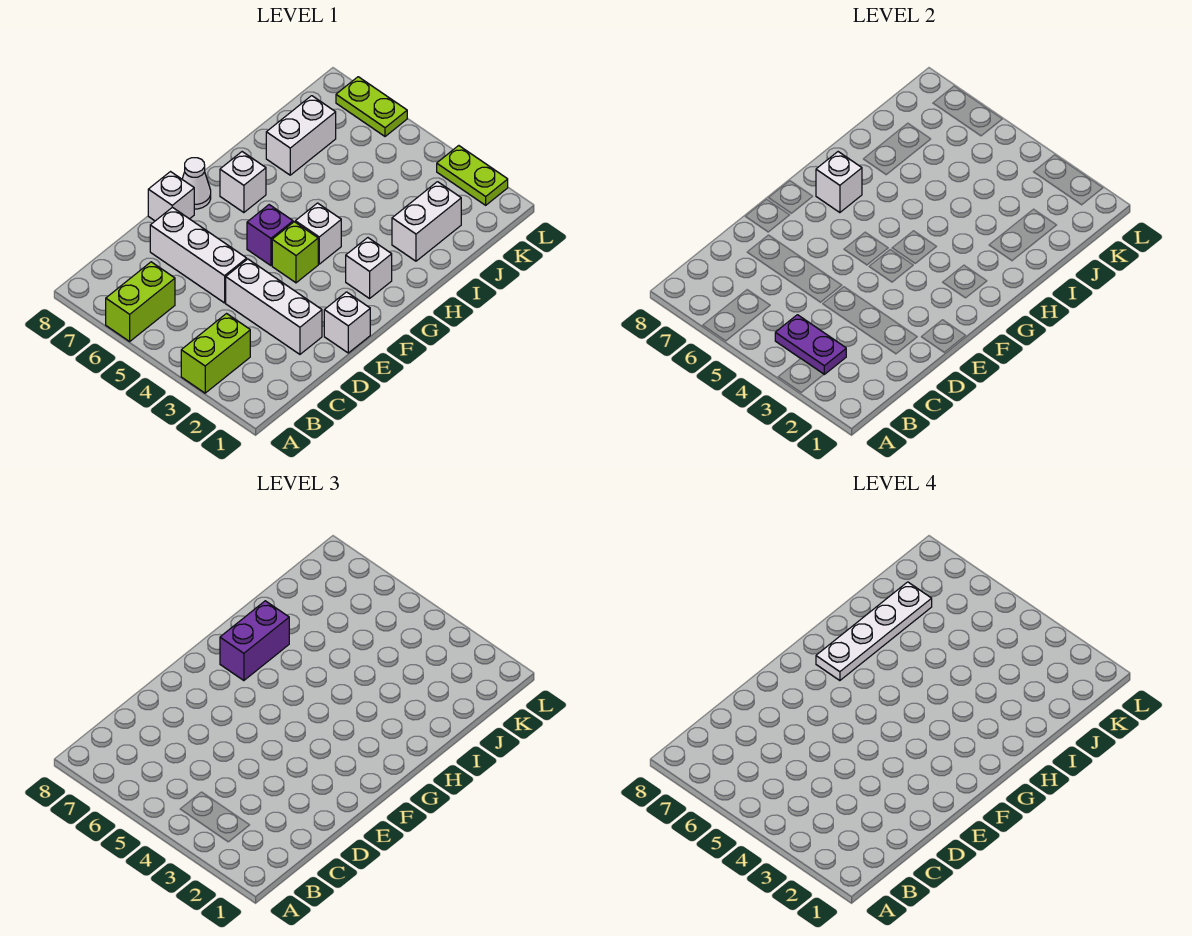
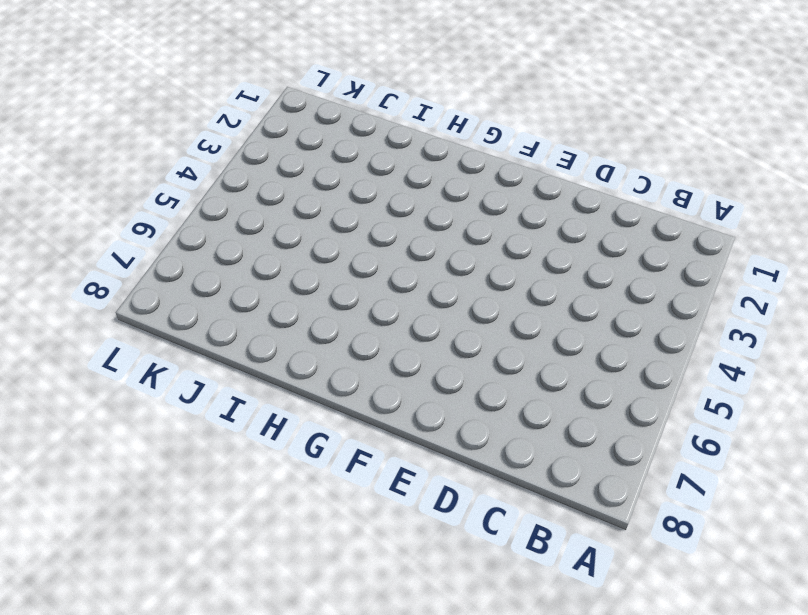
none -> lime brick A3:B3 level 1
none -> lime brick A6:B6 level 1
none -> white brick D2:D4 level 1

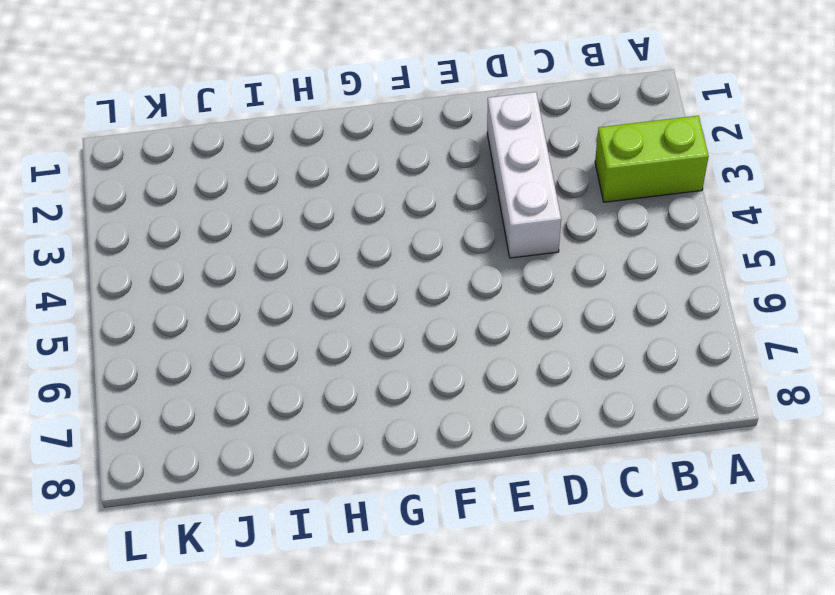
none -> lime brick A6:B6 level 1
none -> white brick D5:D7 level 1
none -> white brick E1 level 1

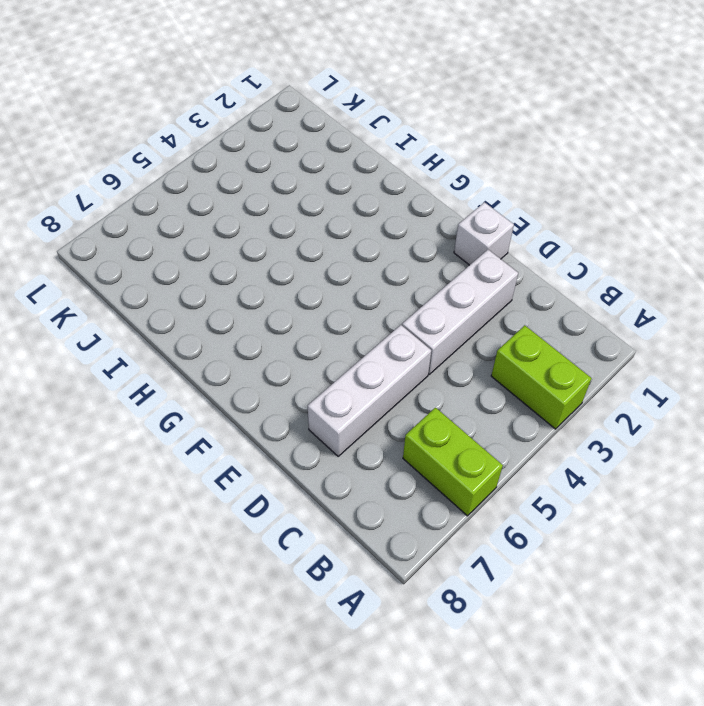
none -> white brick E8 level 1
none -> lime brick F4 level 1
none -> purple brick F5 level 1

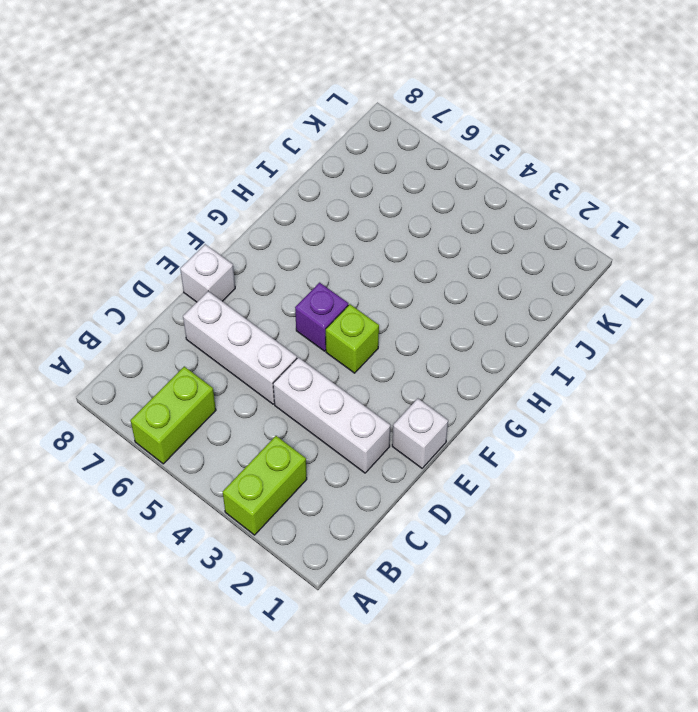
none -> white cone F8 level 1
none -> white brick G2 level 1
none -> white brick G4 level 1

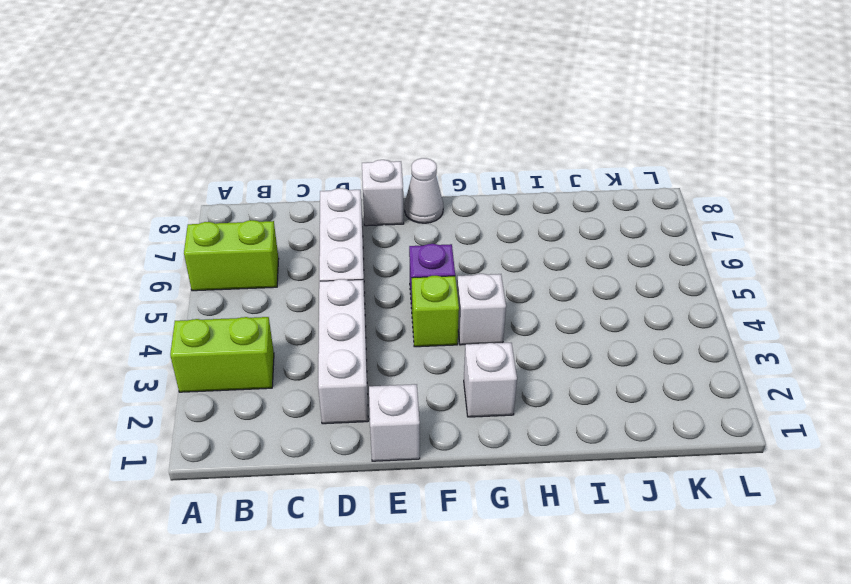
none -> white brick G7 level 1
none -> white brick I2:J2 level 1
none -> white brick I7:J7 level 1

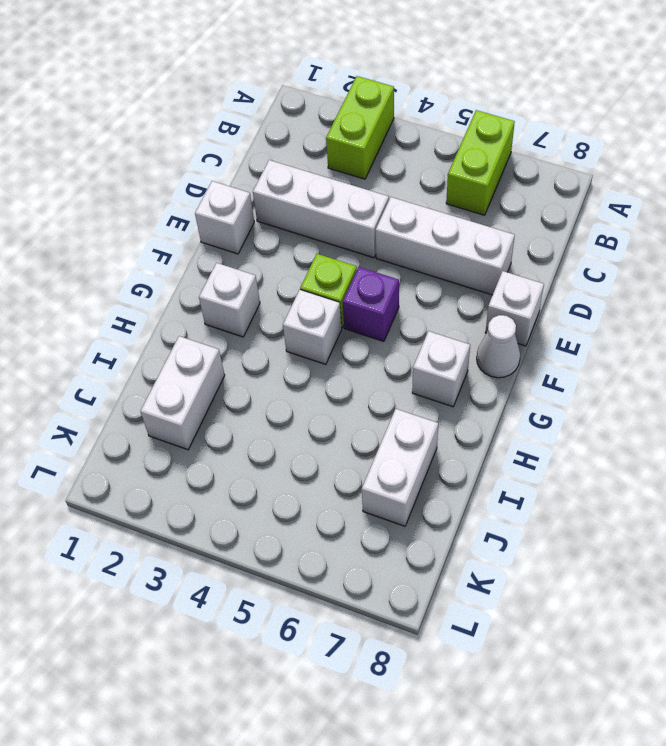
none -> lime plate L2:L3 level 1
none -> lime plate L6:L7 level 1
none -> purple plate B3:B4 level 2

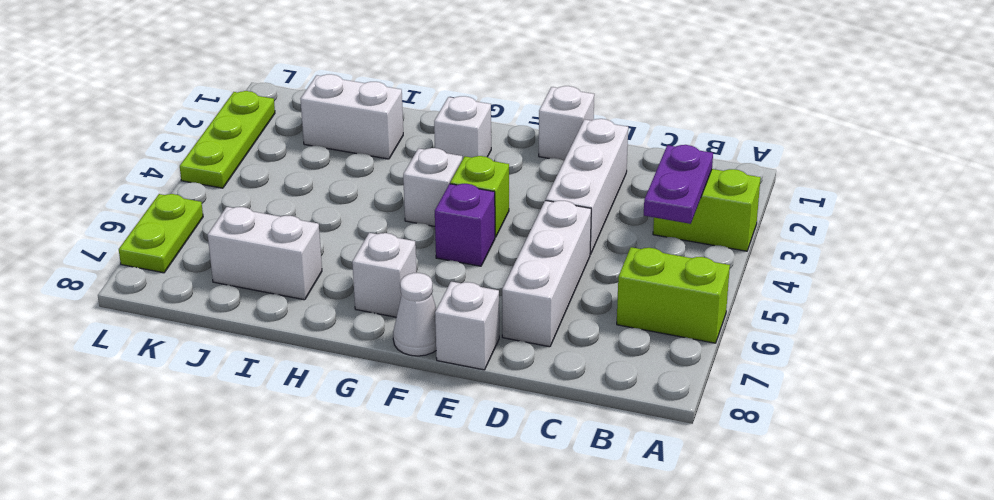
lime plate L2:L4 level 1 -> lime plate L2:L3 level 1
none -> white brick G7 level 2
none -> purple brick G7:H7 level 3
none -> white plate G7:J7 level 4

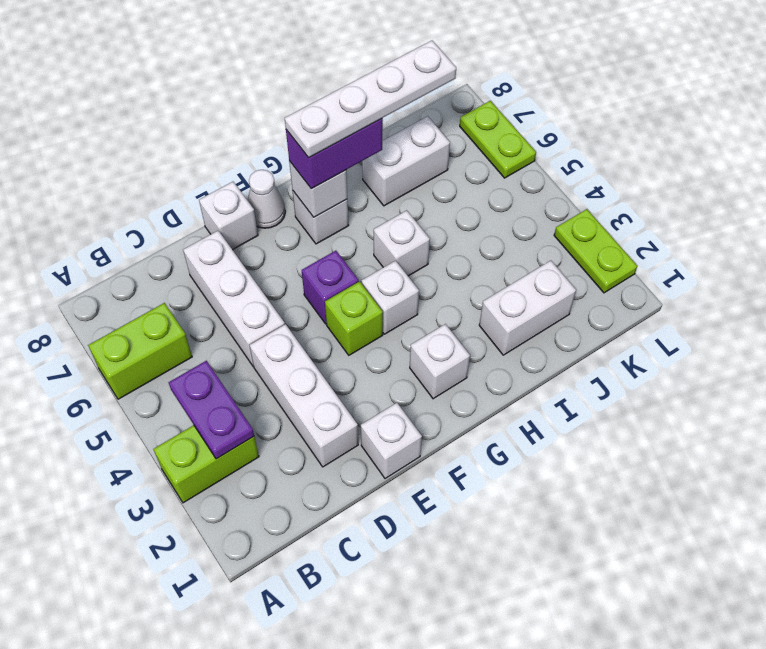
white brick H5 level 1 -> none

